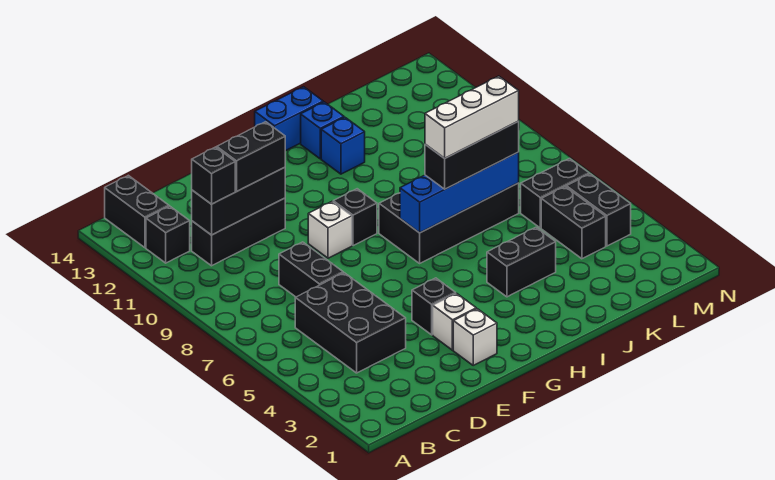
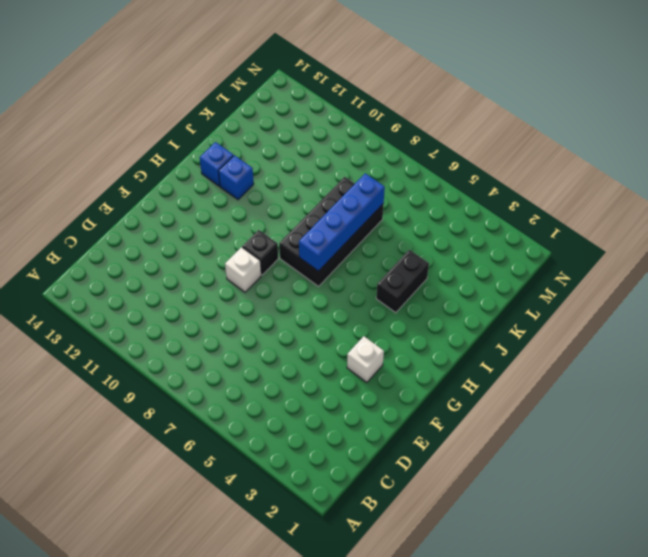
none -> black brick B12 level 1
none -> black brick B13:B14 level 1
none -> black brick C4:D6 level 1

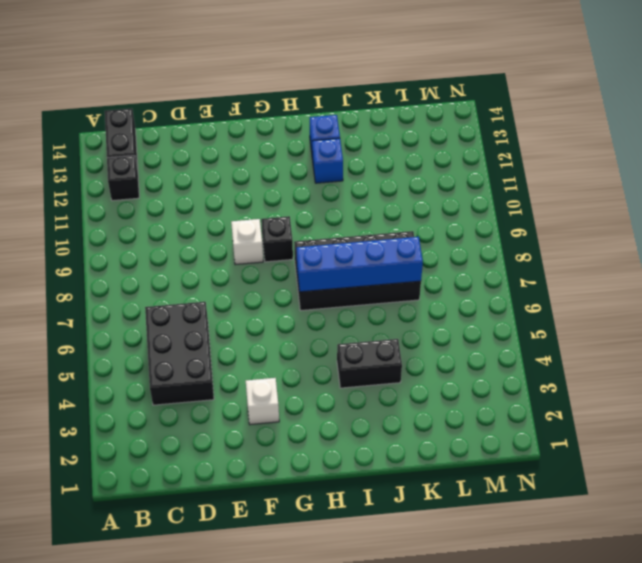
none -> black brick C11:E11 level 1
none -> black brick D7:D8 level 1
none -> white brick F2 level 1

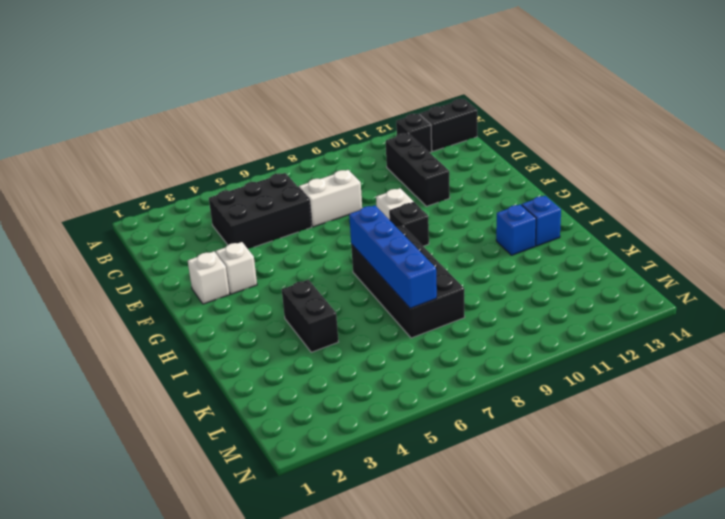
white brick D7:D8 level 1 -> black brick D7:D8 level 1
none -> black brick F4 level 1
none -> blue brick H14:I14 level 1
none -> black brick L4:L5 level 1

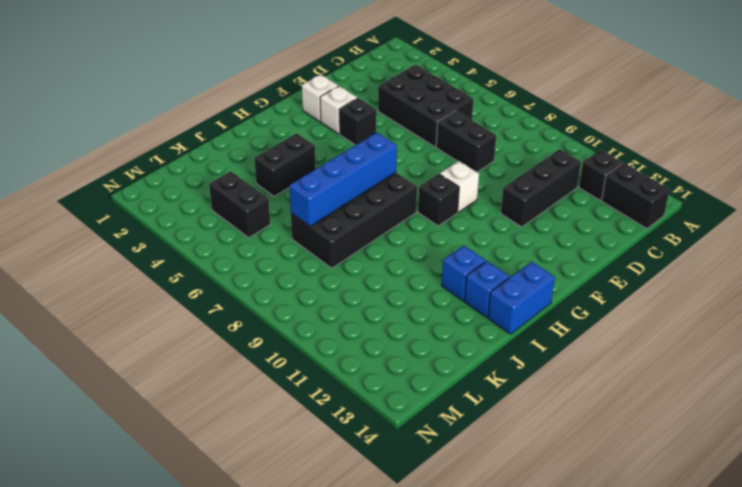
none -> black brick L6:M6 level 1
none -> black brick M4:M5 level 1
none -> black brick C11:E11 level 2

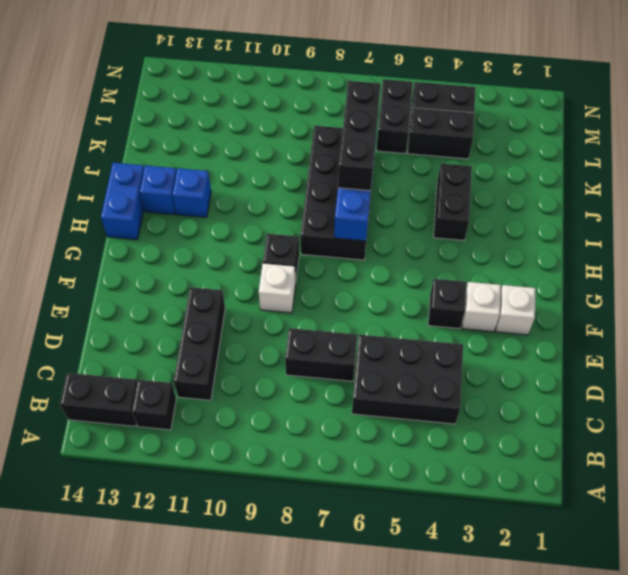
none -> black brick C11:E11 level 2
none -> black brick C11 level 3
none -> black brick D11:E11 level 3

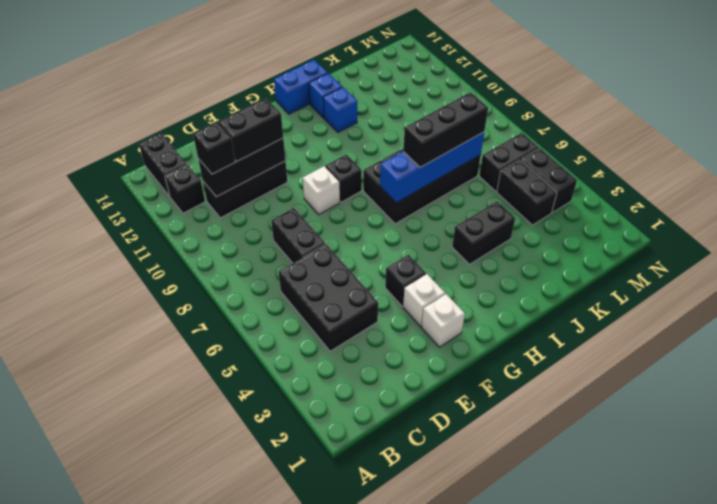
none -> white brick I7:K7 level 4

